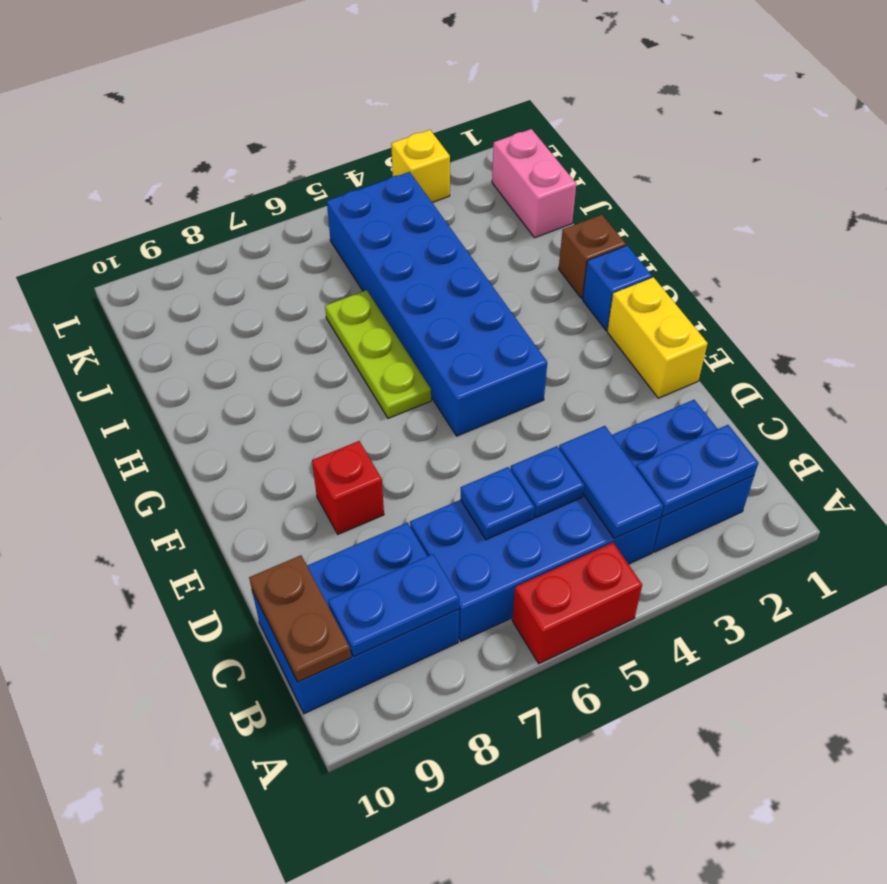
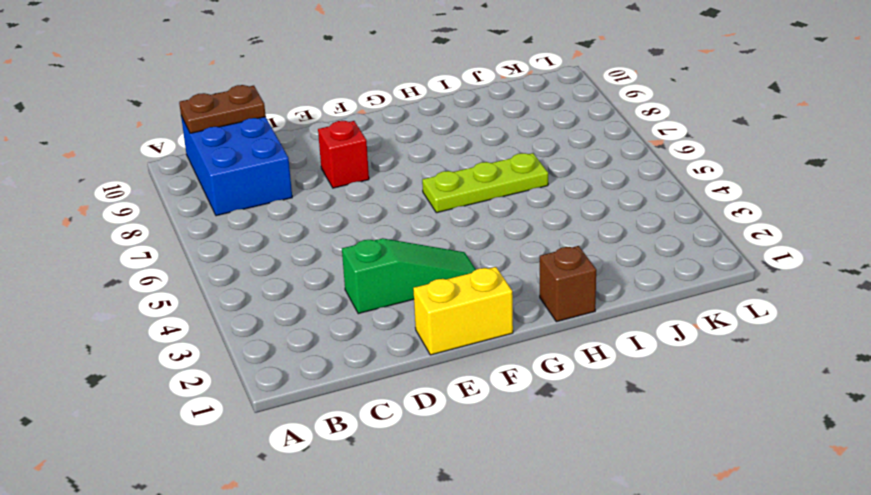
green slope D3:F3 level 1 top D -> none
none -> red brick A5:A6 level 1
none -> blue brick B2:C3 level 1
none -> blue brick B4:C7 level 1

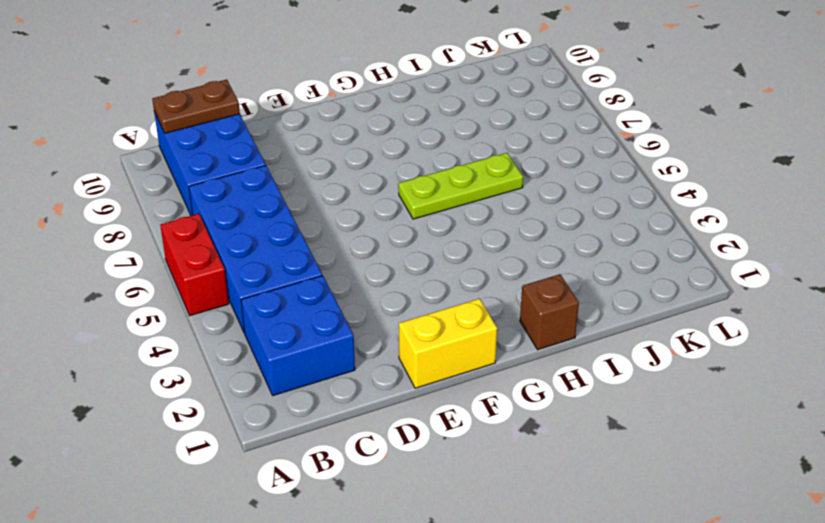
none -> red brick E8 level 1
none -> blue brick F4:K5 level 1
none -> blue brick G1 level 1

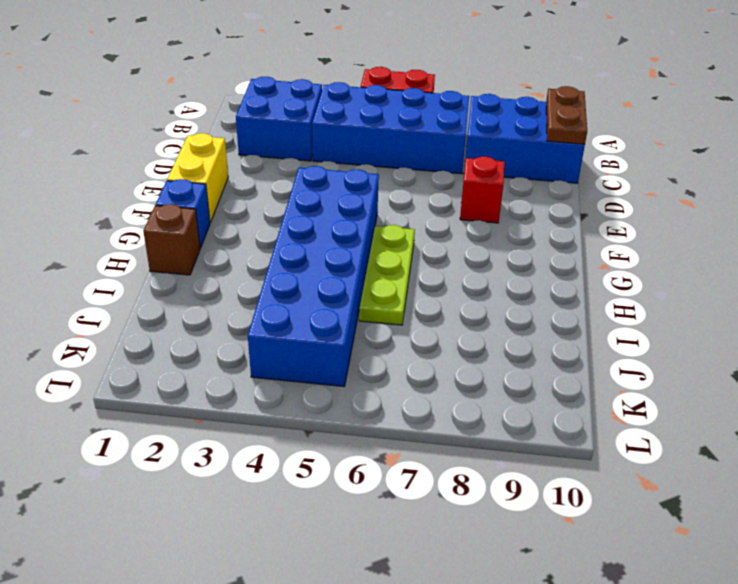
none -> pink brick J1:K1 level 1
none -> yellow brick L3 level 1
none -> blue plate B2:B3 level 2

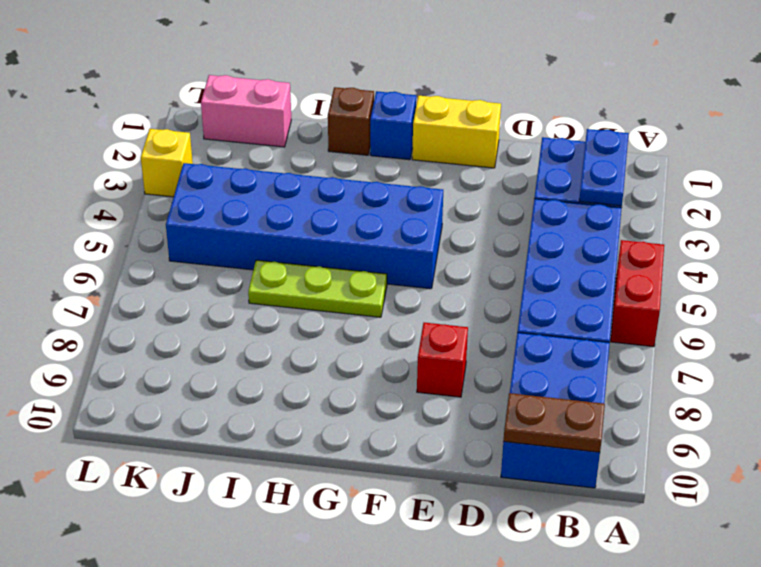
none -> blue tile B4:C4 level 2
none -> blue plate B8:B9 level 2
none -> blue plate C5 level 2

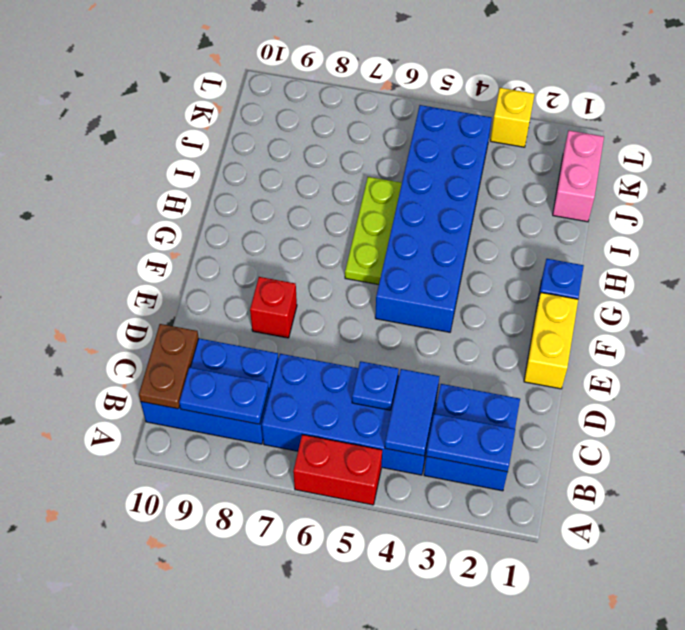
none -> brown brick H1 level 1
none -> blue plate C6 level 2

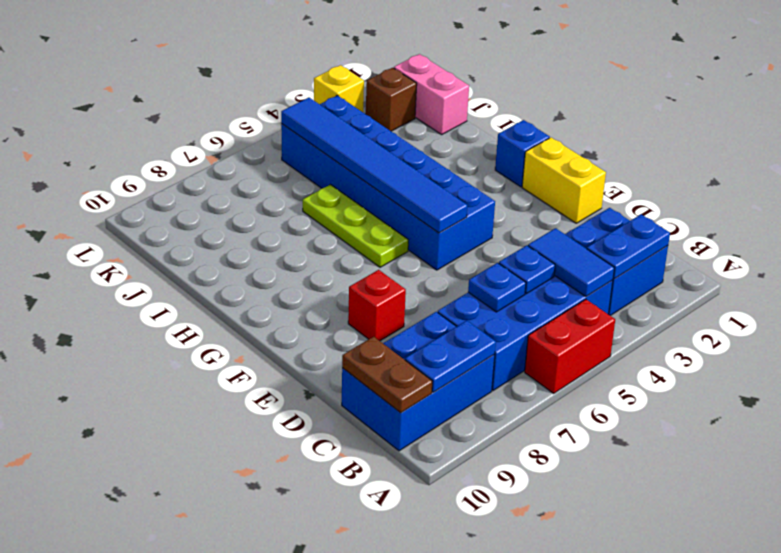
blue tile F5:K5 level 2 -> none
brown brick K2 level 1 -> brown brick H1 level 1

